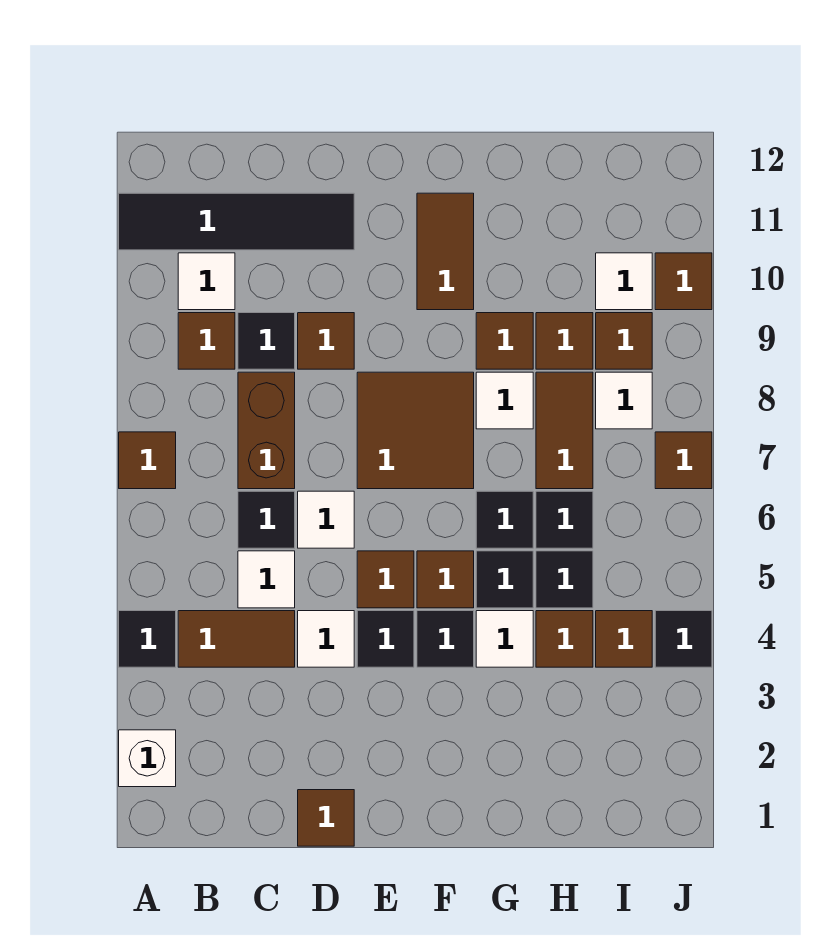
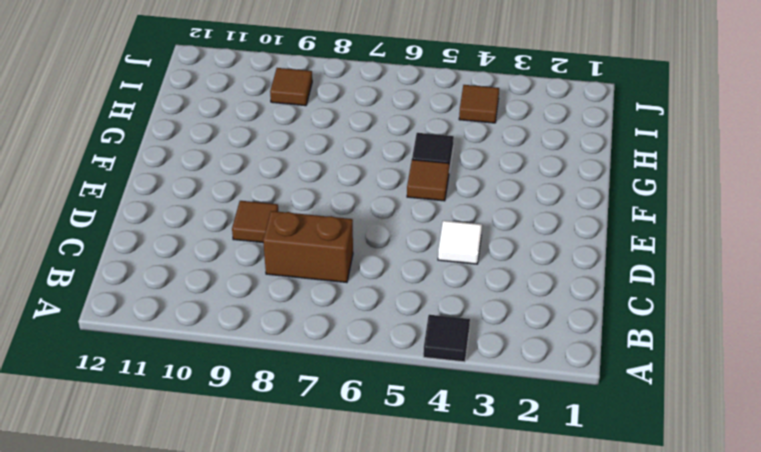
none -> white brick A2 level 1
none -> brown tile A7 level 1
none -> black tile A11:D11 level 1
none -> brown tile B4:C4 level 1

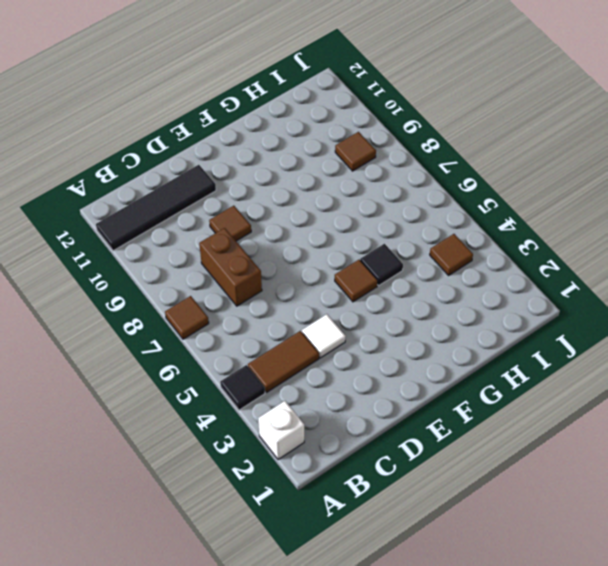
none -> brown tile B9 level 1
none -> white tile B10 level 1
none -> white tile C5 level 1
none -> black tile C6 level 1

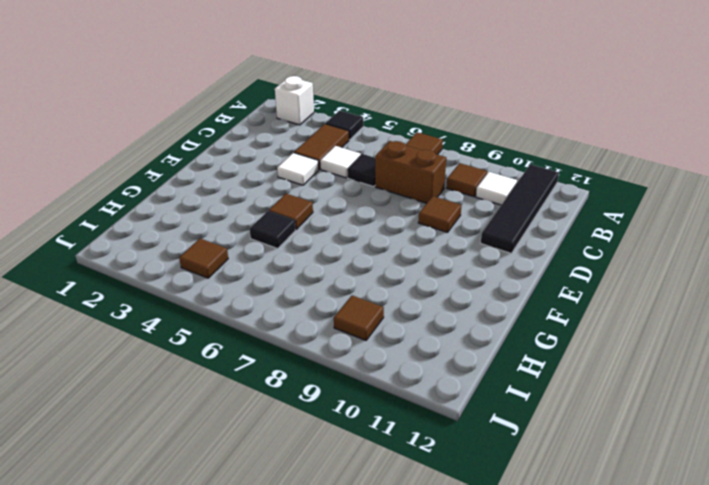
none -> black tile C9 level 1
none -> brown tile D1 level 1
none -> white tile D6 level 1
none -> black tile E4 level 1

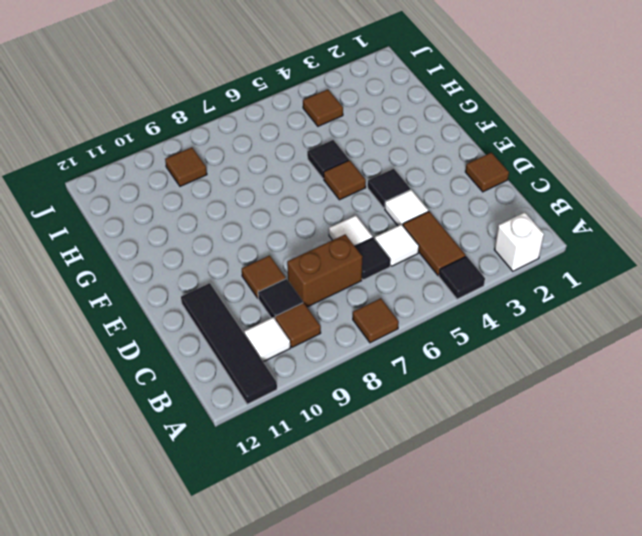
none -> brown tile E5 level 1
none -> brown tile E7:F8 level 1
none -> black tile F4 level 1
none -> brown tile F10:F11 level 1

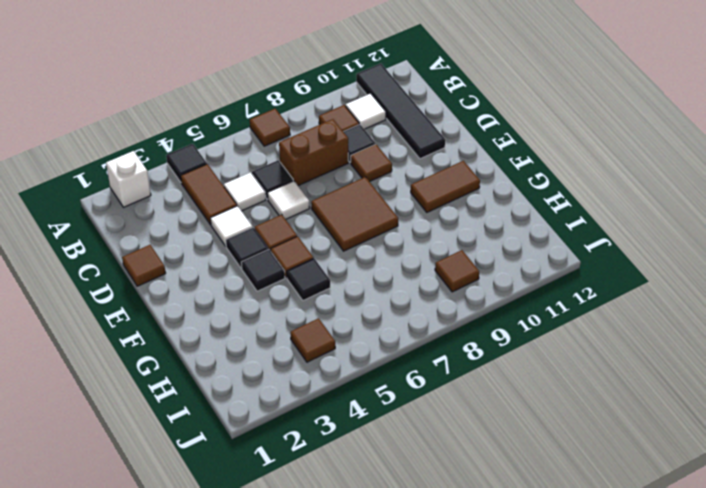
none -> white tile G4 level 1
none -> black tile G6 level 1
none -> white tile G8 level 1
none -> brown tile G9 level 1

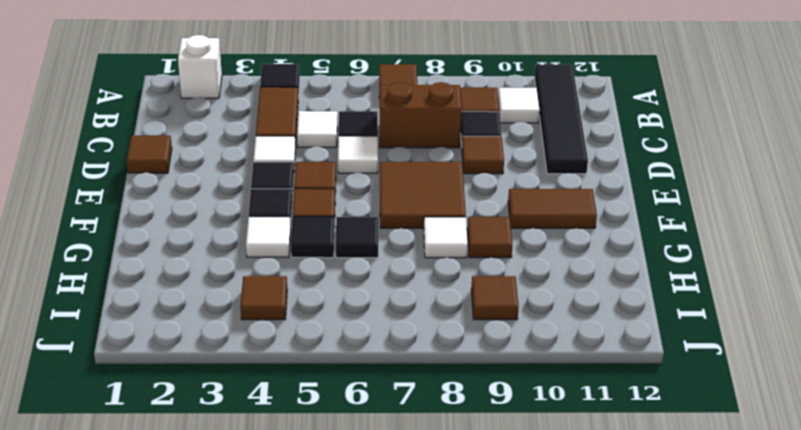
none -> brown tile H4 level 1
none -> black tile H5 level 1
none -> black tile H6 level 1
none -> brown tile H7:H8 level 1

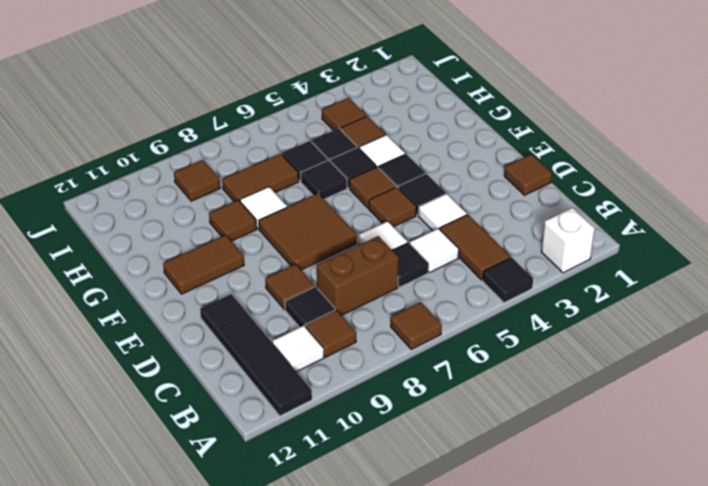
none -> brown tile H9 level 1
none -> white tile I8 level 1
none -> white tile I10 level 1
none -> black tile J4 level 1

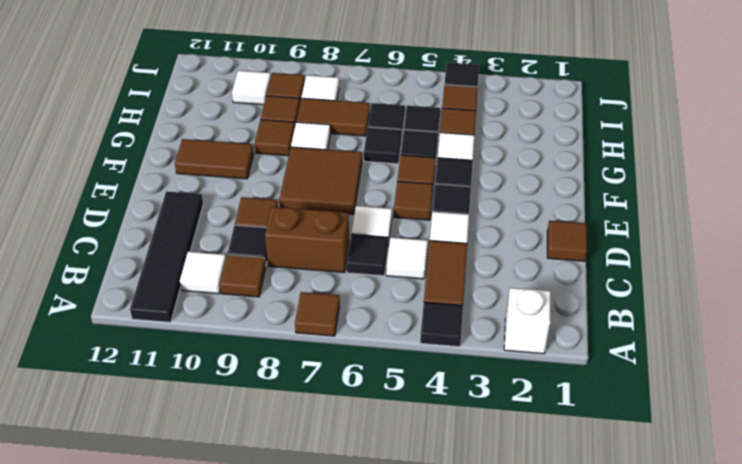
none -> brown tile J7 level 1
none -> brown tile J10 level 1

